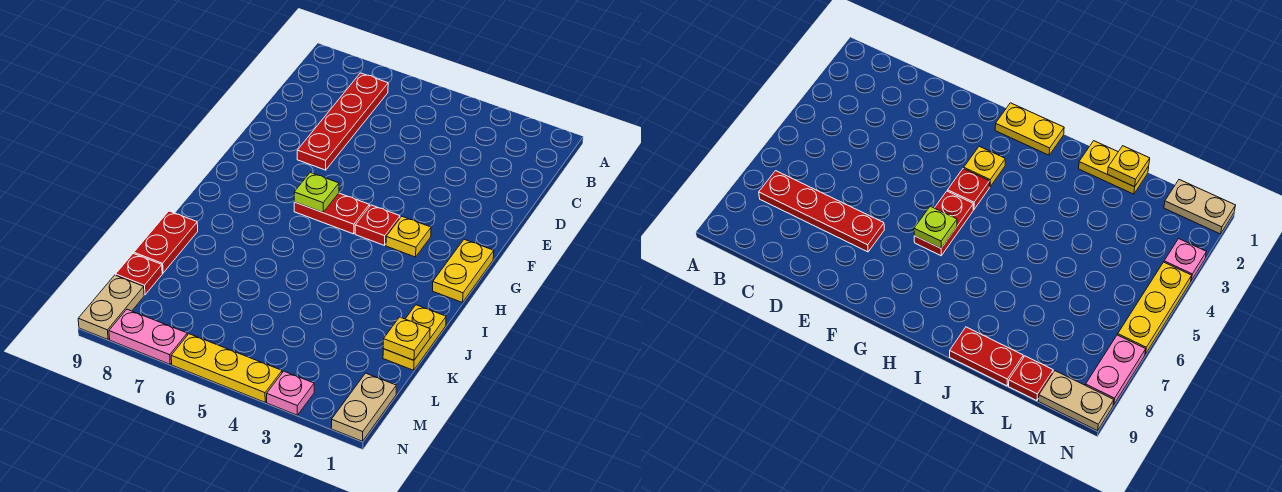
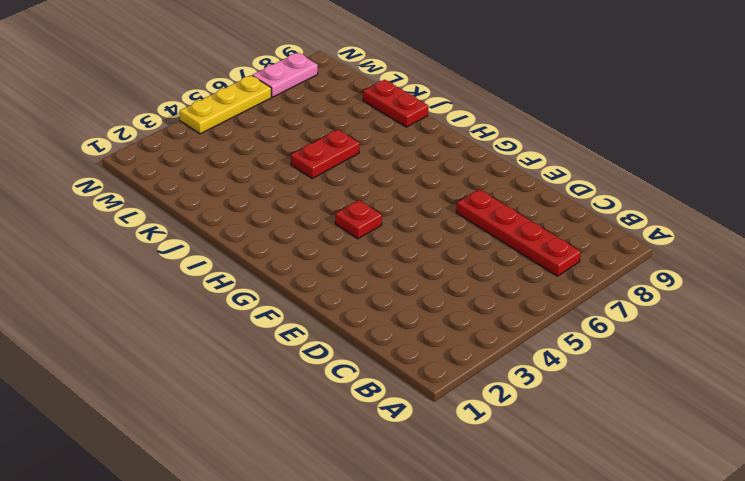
red plate J5:J6 level 1 -> red plate G5:G6 level 1
none -> yellow plate G1:H1 level 1
none -> yellow plate G3 level 1
none -> yellow plate J1:K1 level 1

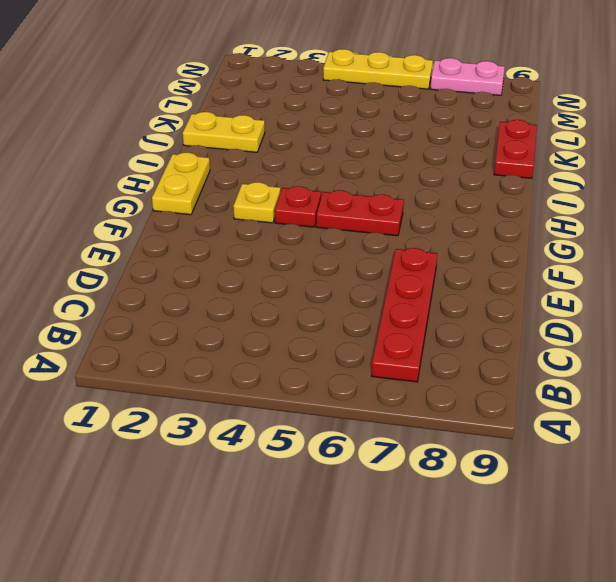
yellow plate J1:J2 level 1 -> yellow plate J1:K1 level 1
none -> red plate L9 level 1
none -> tan plate M1:N1 level 1
none -> tan plate M9:N9 level 1

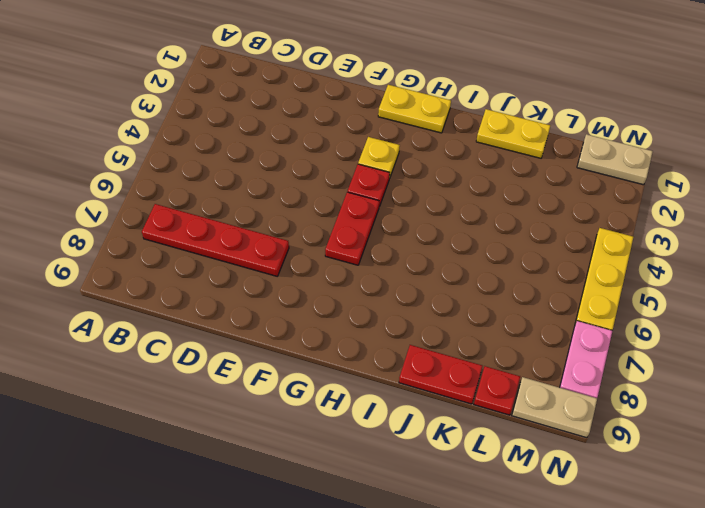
none -> pink plate N3 level 1
none -> lime plate G6 level 2
none -> yellow plate K1 level 2

